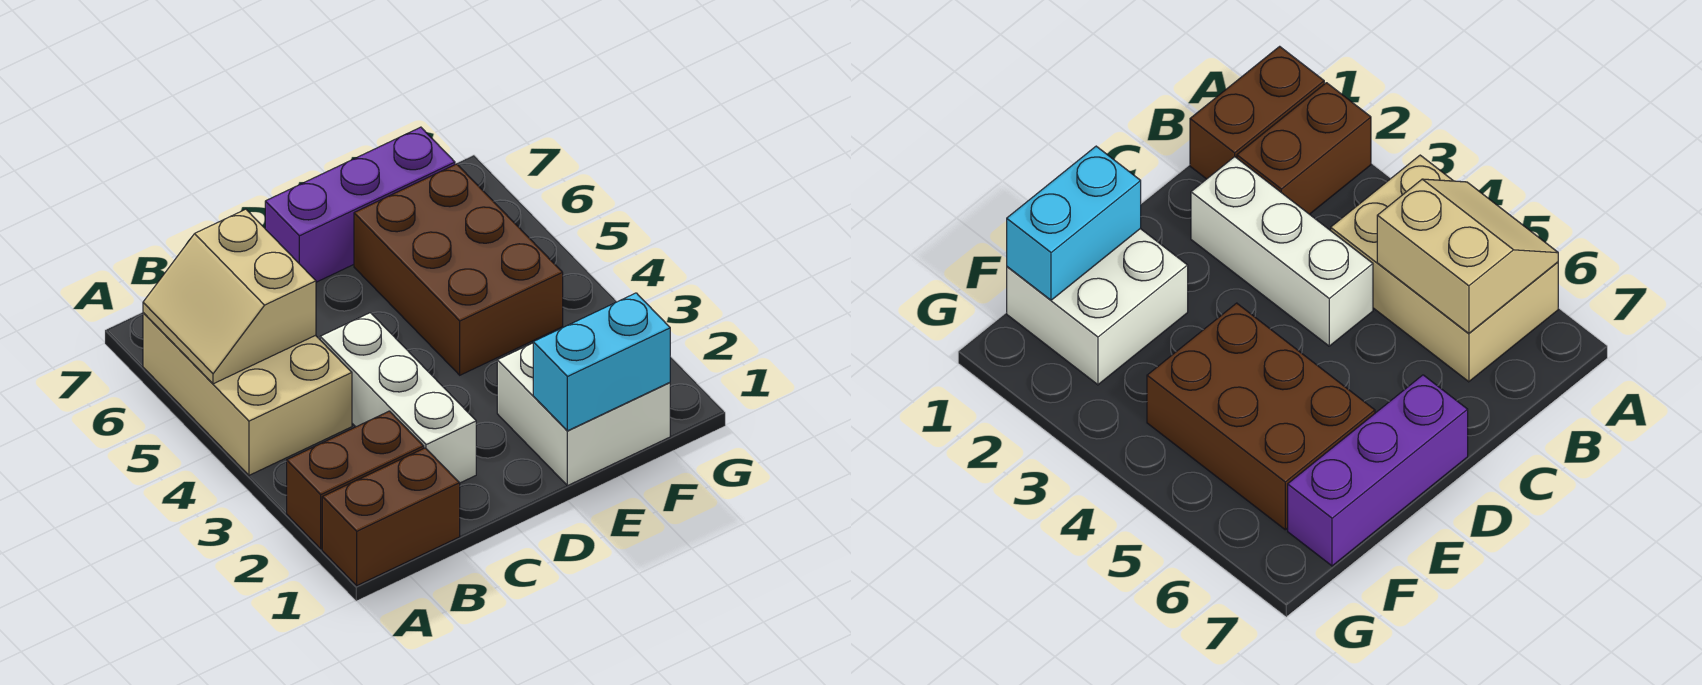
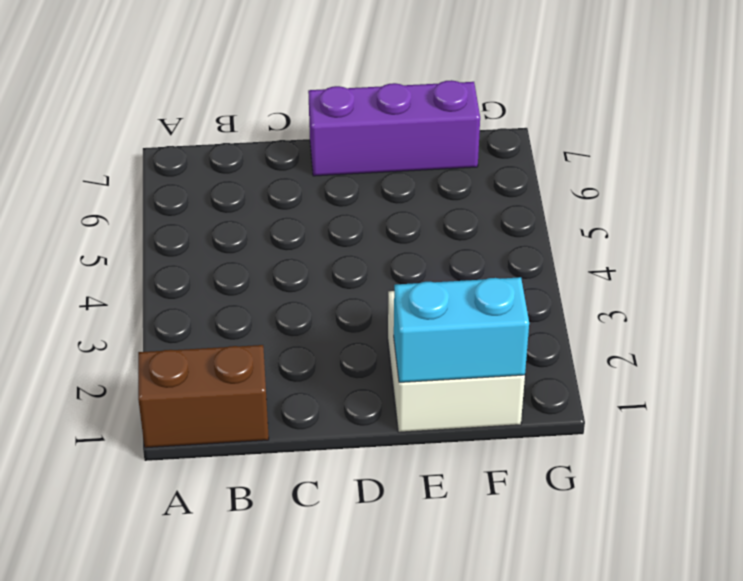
none -> brown brick A2:B2 level 1
none -> tan brick A4:B6 level 1

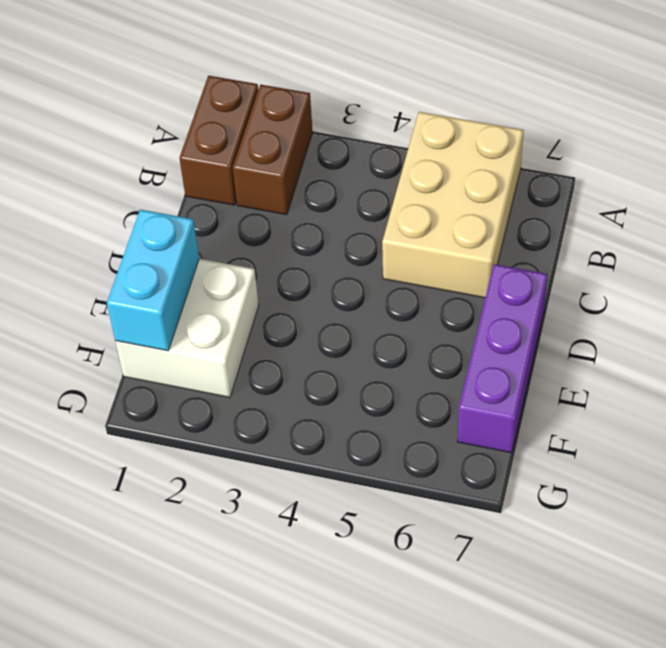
tan brick A5:C6 level 1 -> tan brick A4:B6 level 1
none -> white brick C2:C4 level 1
none -> brown brick E4:F6 level 1

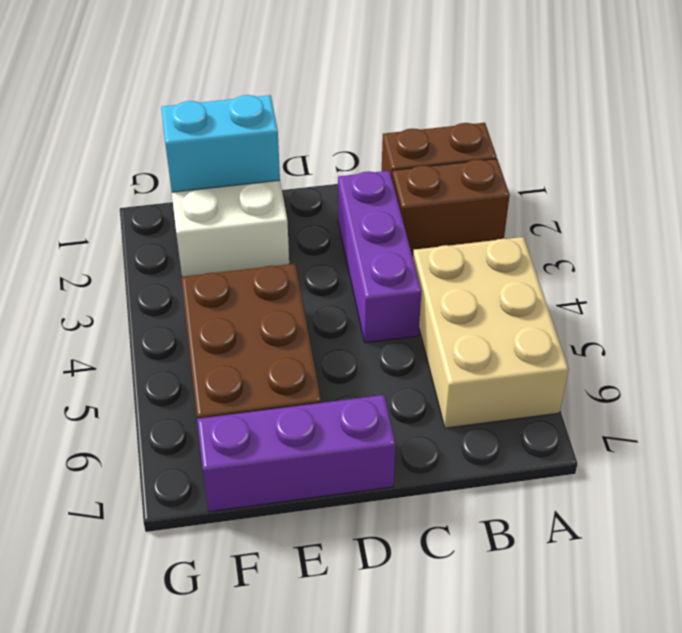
purple brick C2:C4 level 1 -> white brick C2:C4 level 1
none -> tan slope A5:B6 level 2 top B

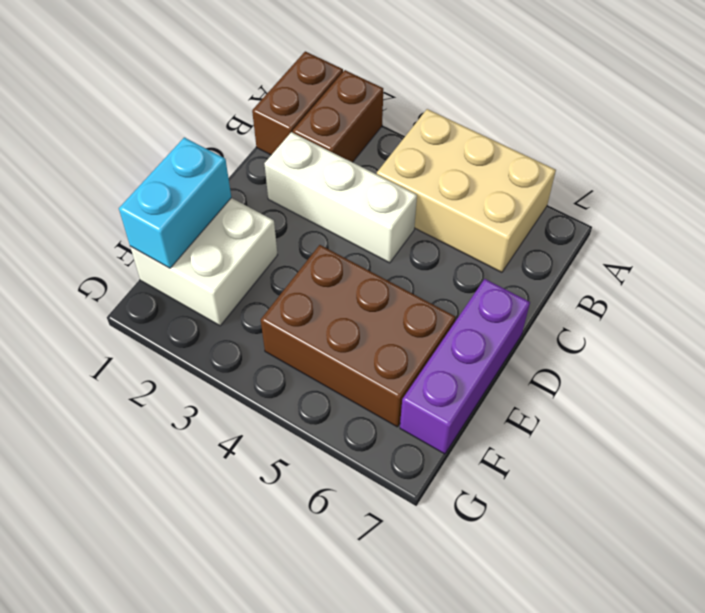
none -> tan slope A5:B6 level 2 top B

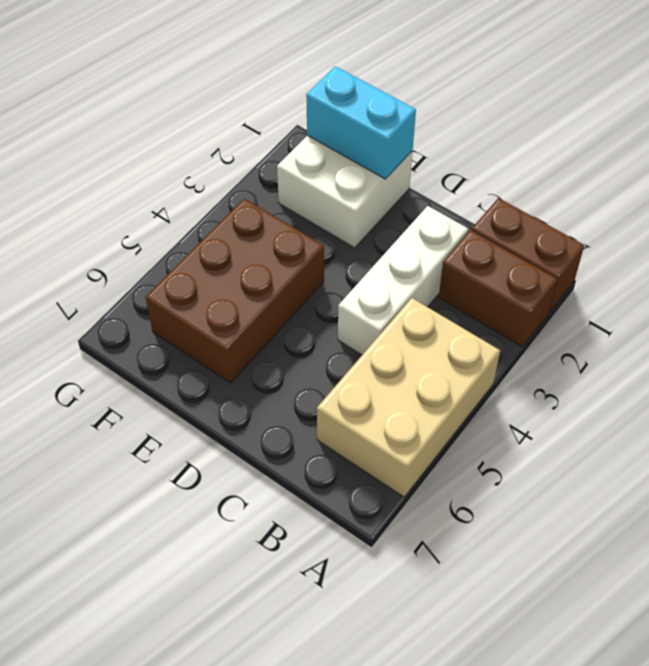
none -> purple brick D7:F7 level 1
none -> tan slope A5:B6 level 2 top B

